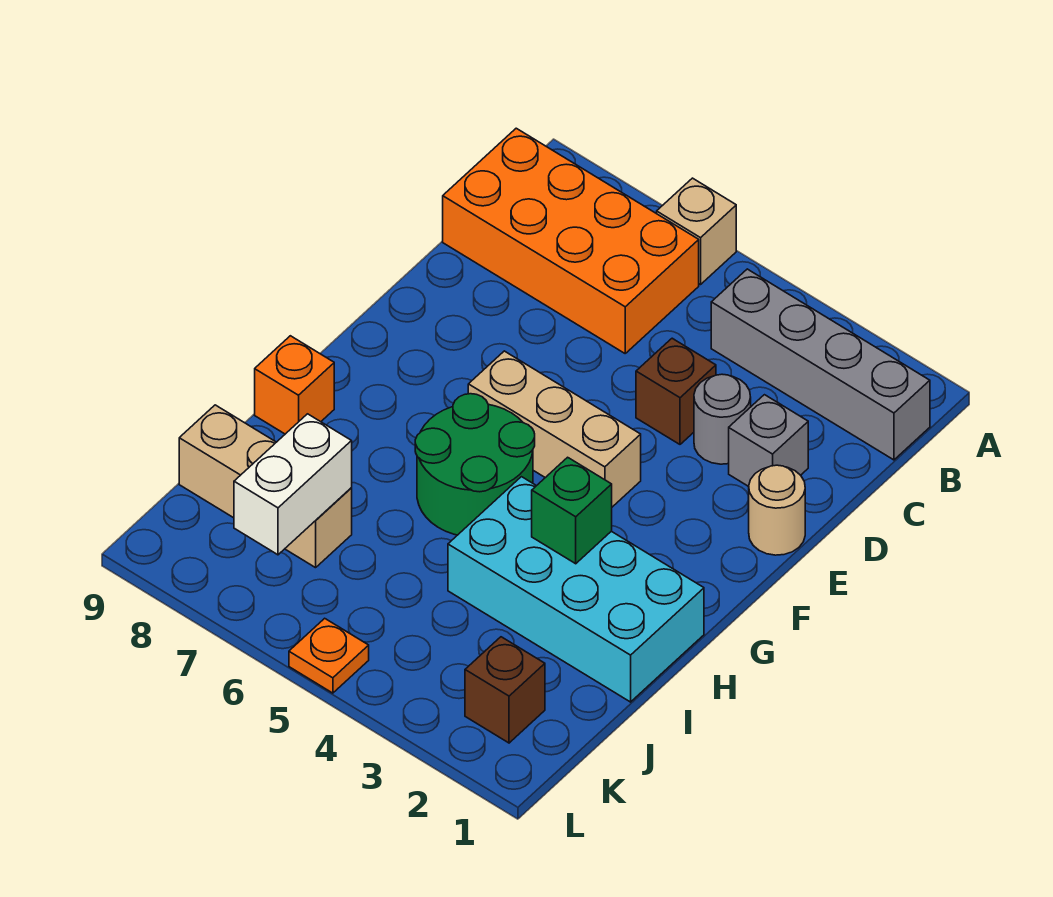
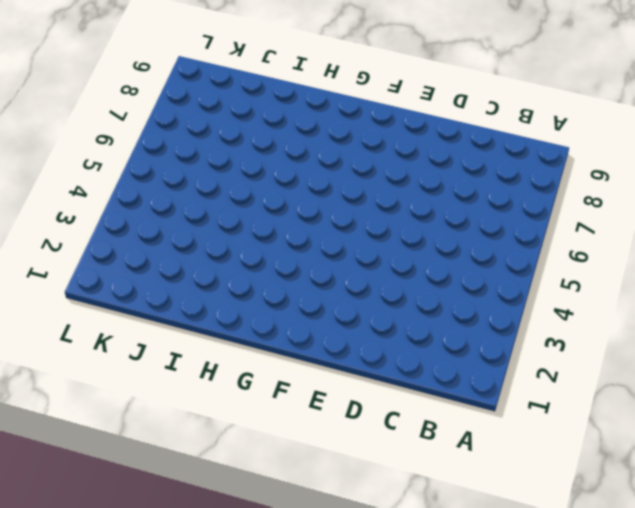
none -> tan brick A6 level 1
none -> grey brick B1:B4 level 1
none -> orange brick B6:C9 level 1

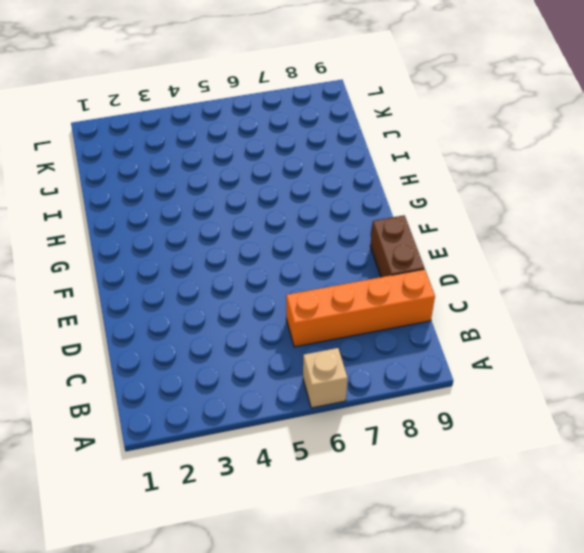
orange brick C6:C9 level 1 -> orange brick B6:C9 level 1
brown brick D9:E9 level 1 -> none
none -> grey brick B1:B4 level 1
none -> grey brick D2 level 1
none -> grey round brick D3 level 1

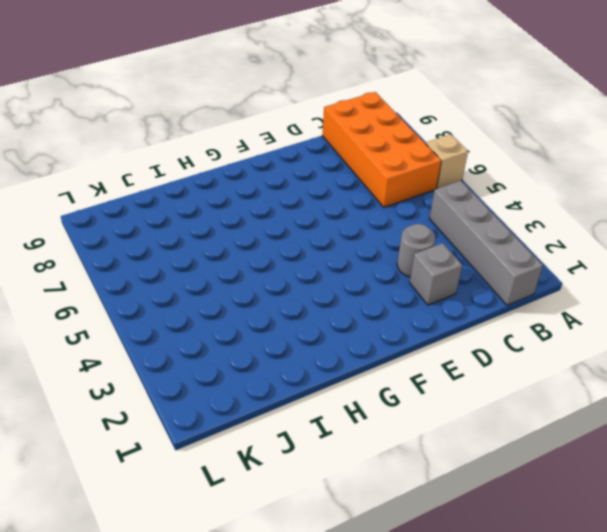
none -> brown brick D4 level 1
none -> tan round brick E1 level 1
none -> tan brick F4:F6 level 1

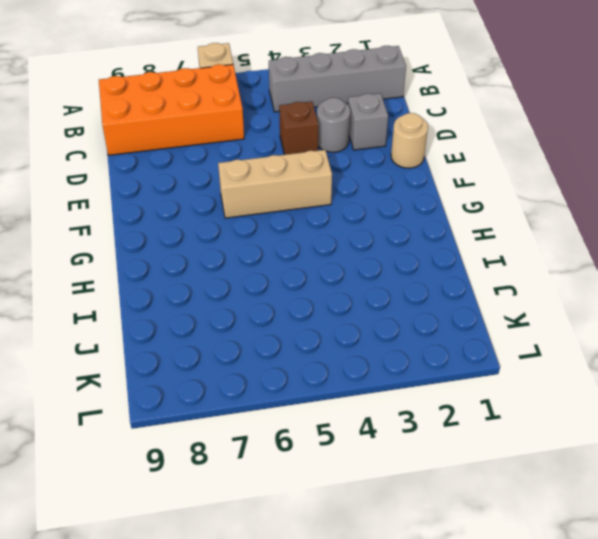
none -> green round brick G5:H6 level 1
none -> cyan brick H1:I4 level 1
none -> orange brick H9 level 1

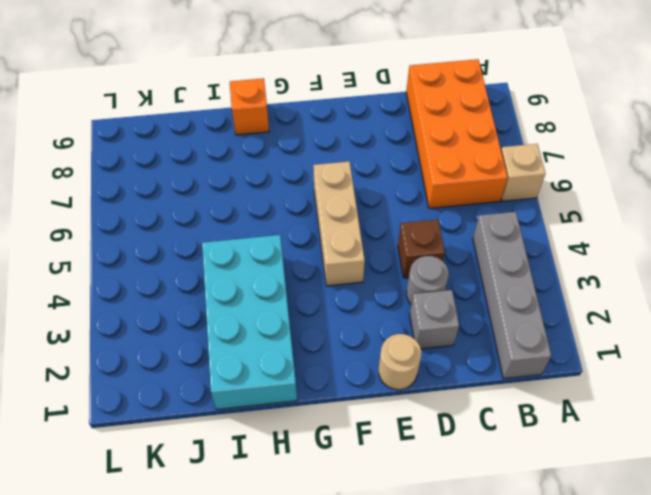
none -> green round brick G5:H6 level 1
none -> tan brick J7:J9 level 1
none -> brown brick K2 level 1

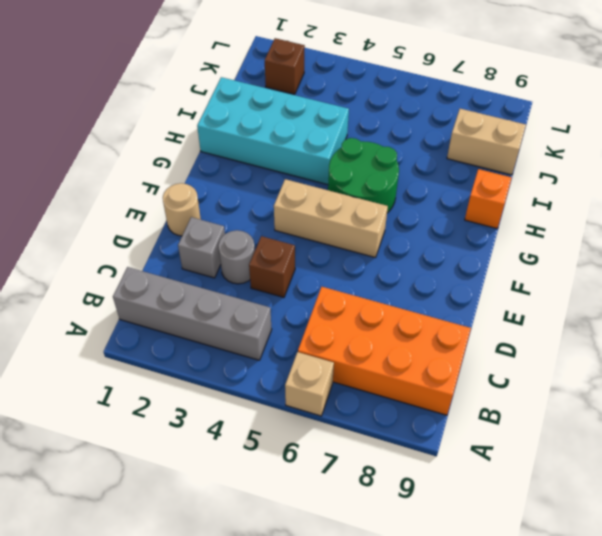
tan brick J8:J9 level 1 -> tan brick J7:J9 level 1
none -> orange plate L5 level 1
none -> green brick H3 level 2
none -> white brick J7:K7 level 2

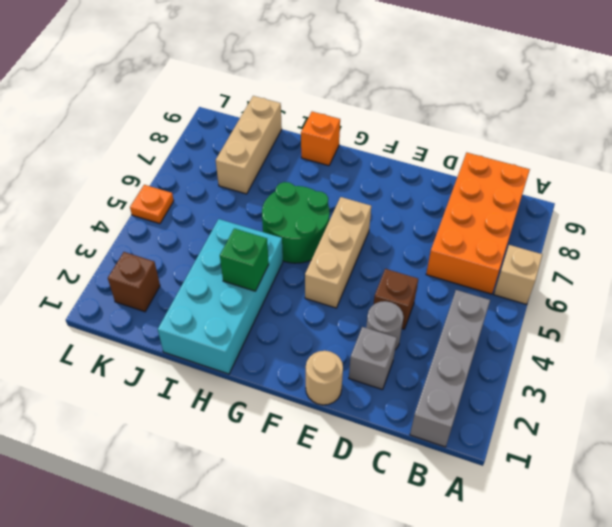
none -> white brick J7:K7 level 2

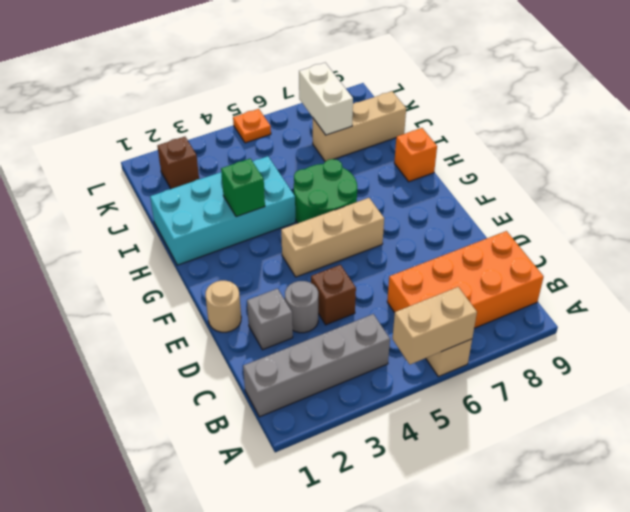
tan brick A5:A6 level 2 -> none

